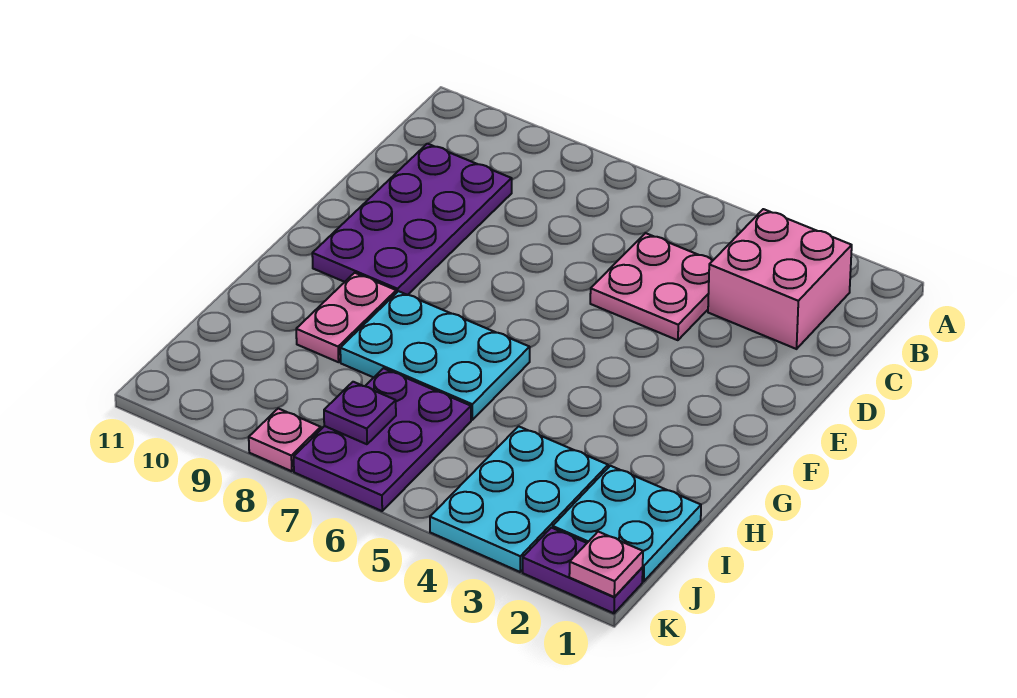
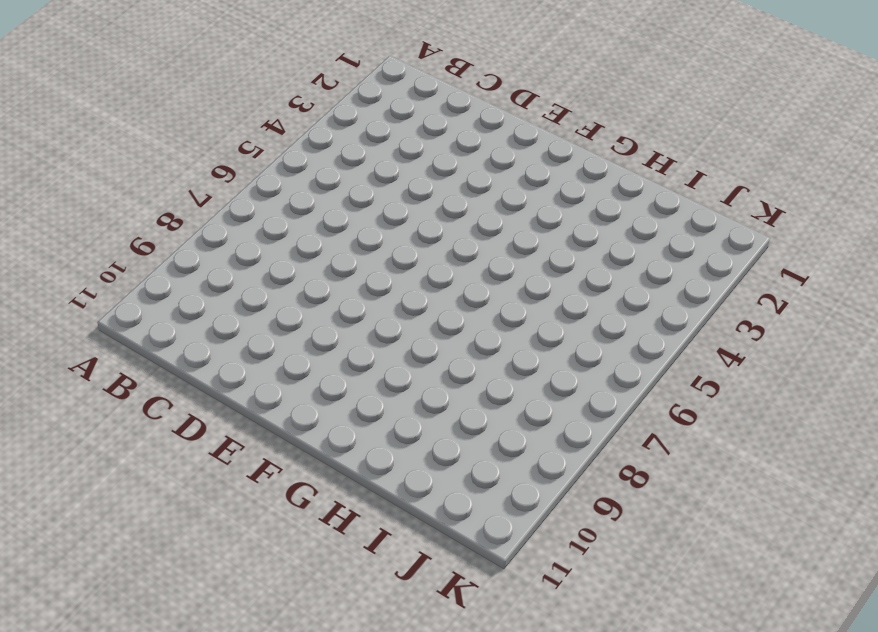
none -> pink brick B2:C3 level 1
none -> pink plate C4:D5 level 1
none -> purple plate C9:F10 level 1

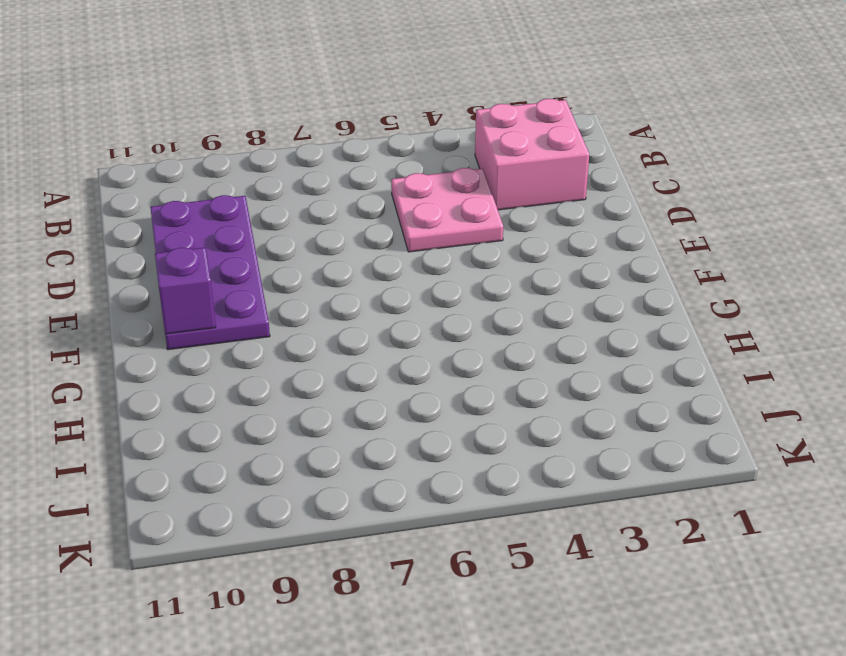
purple brick F10 level 2 -> none
none -> cyan plate G6:H8 level 1
none -> pink plate G9:H9 level 1
none -> cyan plate I1:J2 level 1

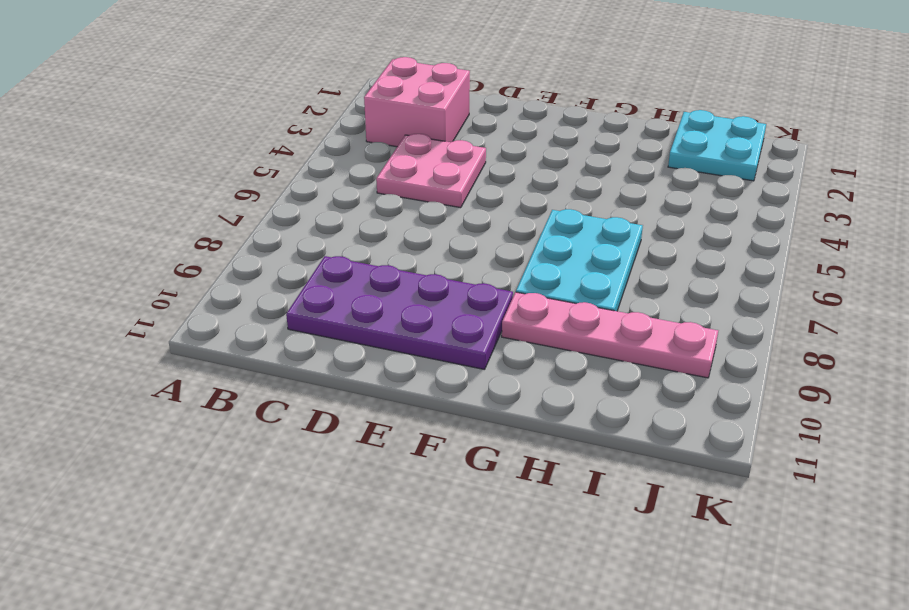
pink plate G9:J9 level 1 -> pink plate G9:H9 level 1
none -> cyan plate I3:K4 level 1
none -> purple plate I6:K7 level 1
none -> purple plate K1:K2 level 1

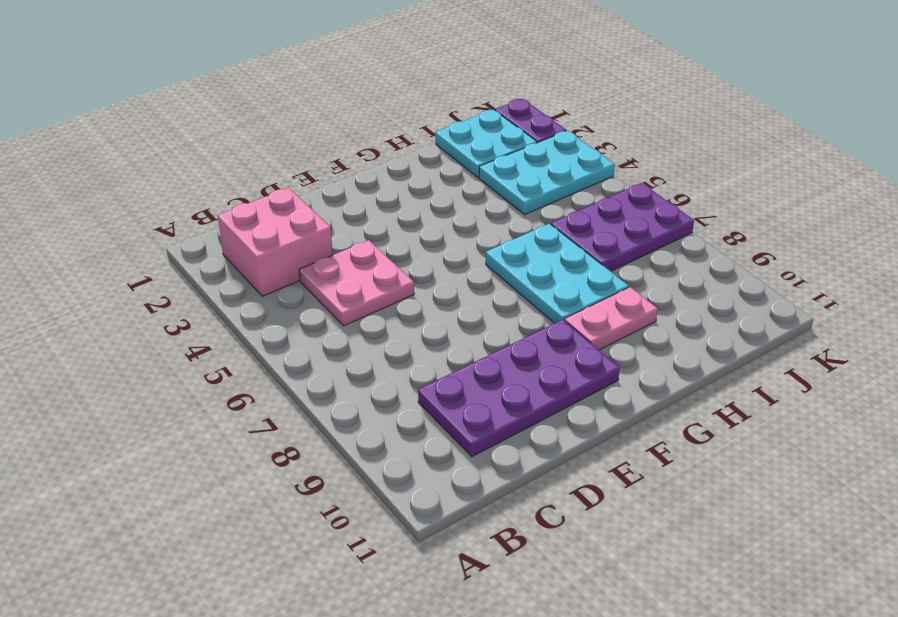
none -> pink plate K8 level 1
none -> purple plate J7 level 2
none -> pink plate K1 level 2

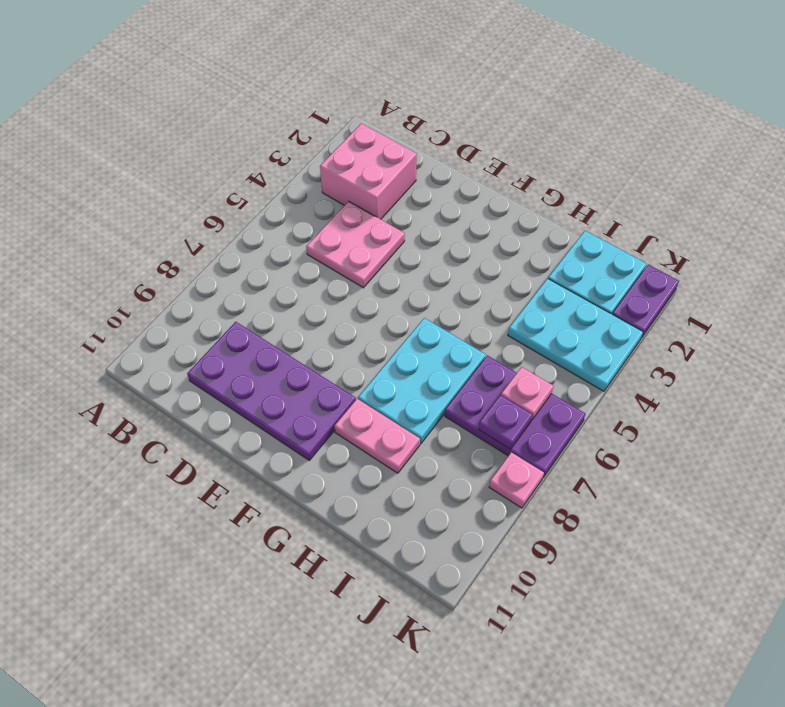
pink plate J6 level 2 -> pink plate K1 level 2

